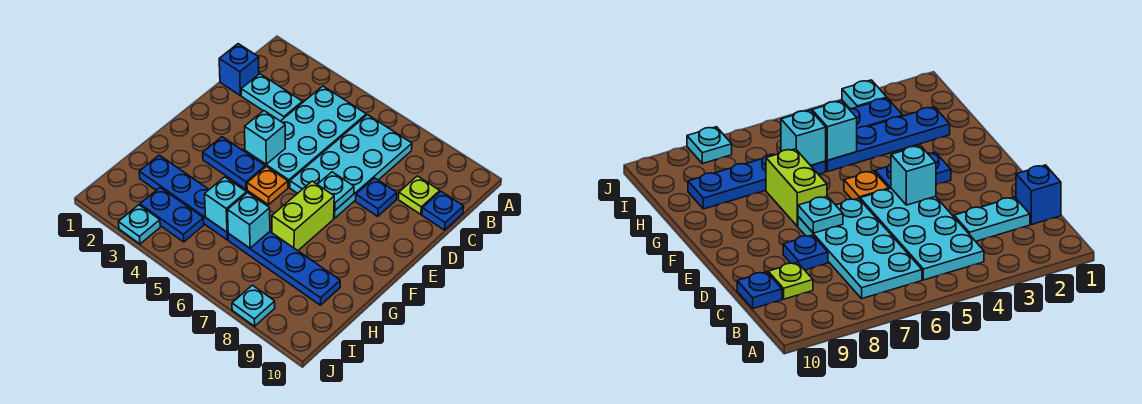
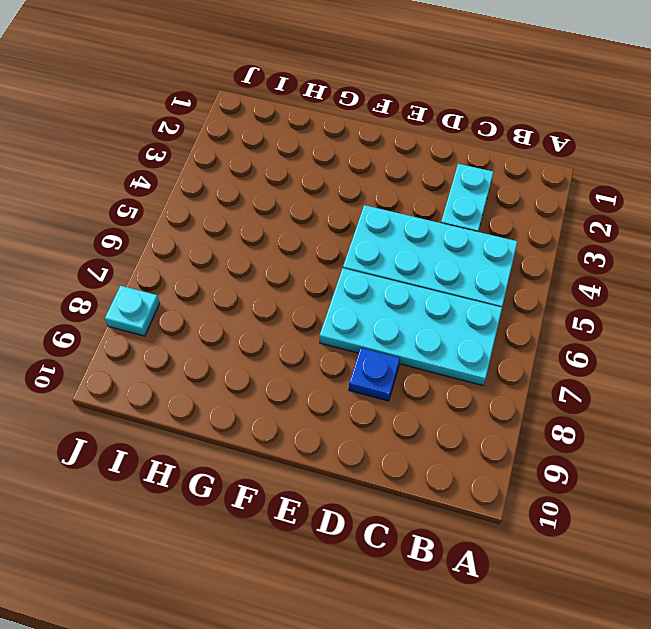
none -> blue brick C1 level 1
none -> lime plate C9 level 1
none -> blue plate C10 level 1

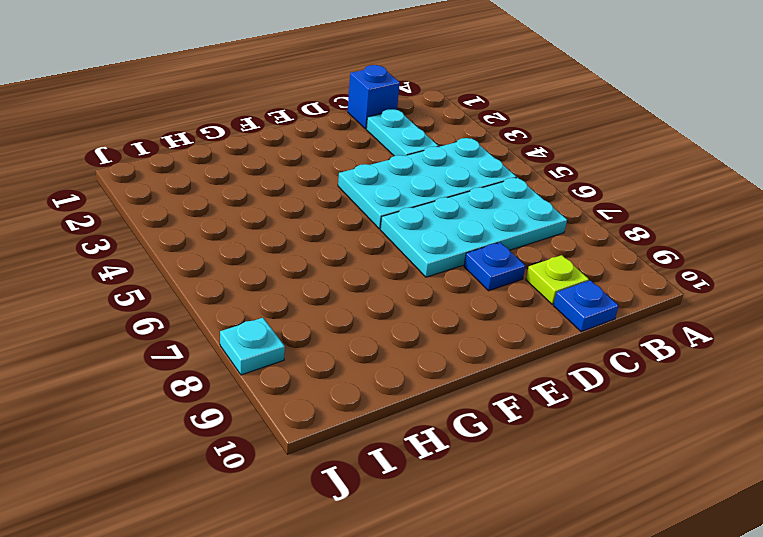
none -> blue plate F3:F4 level 1
none -> orange plate F5 level 1
none -> lime brick F7:G7 level 1

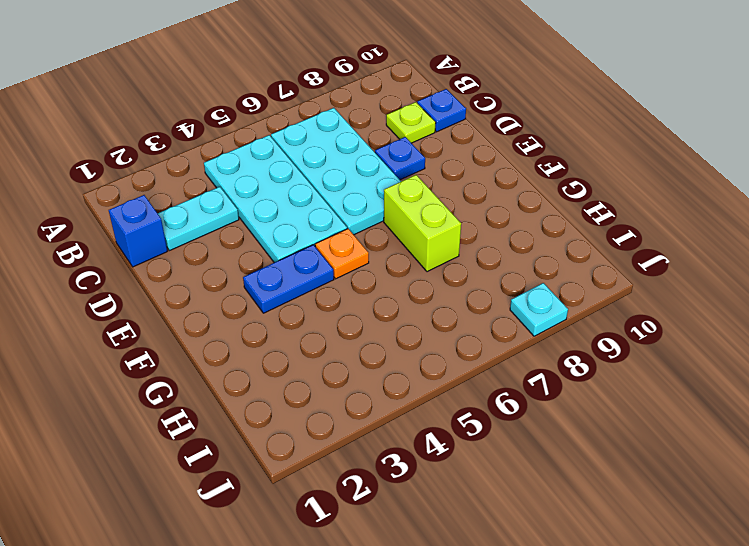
none -> blue plate H2:H5 level 1
none -> blue plate H6:H9 level 1
none -> blue plate I3:I4 level 1

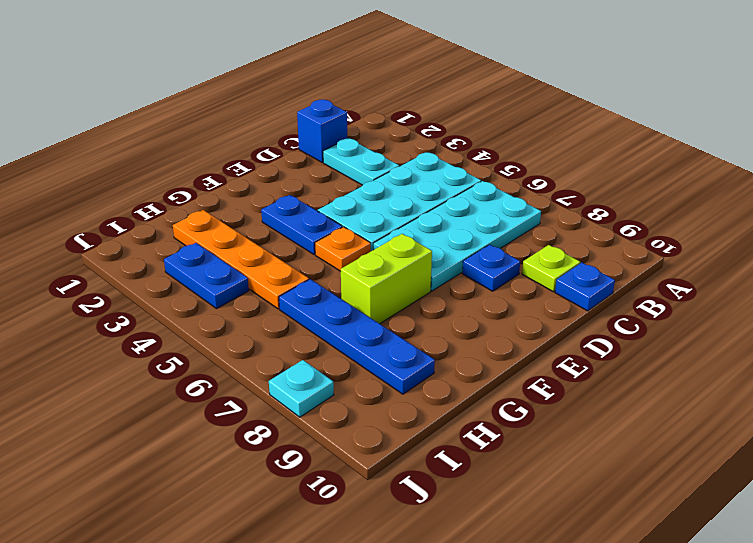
orange plate H2:H5 level 1 -> blue plate H2:H5 level 1
none -> cyan plate J3 level 1
none -> cyan brick E4 level 2
none -> cyan plate E7 level 2

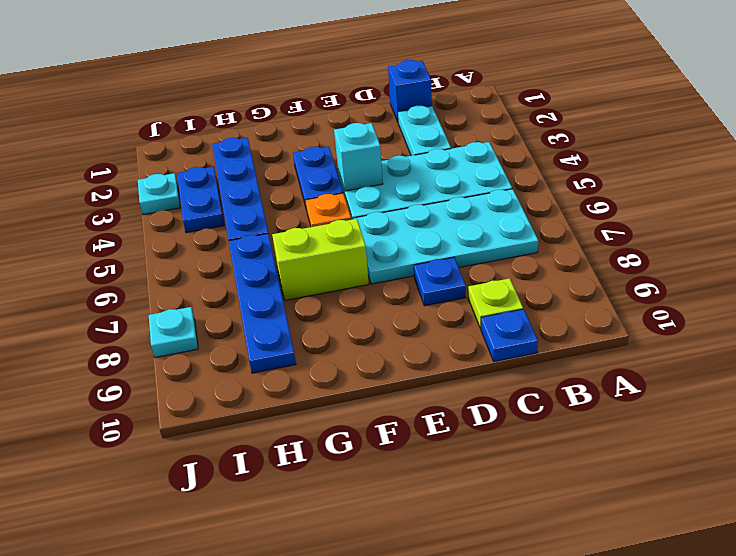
none -> cyan plate E7 level 2
none -> cyan brick H5 level 2
none -> cyan brick H6 level 2

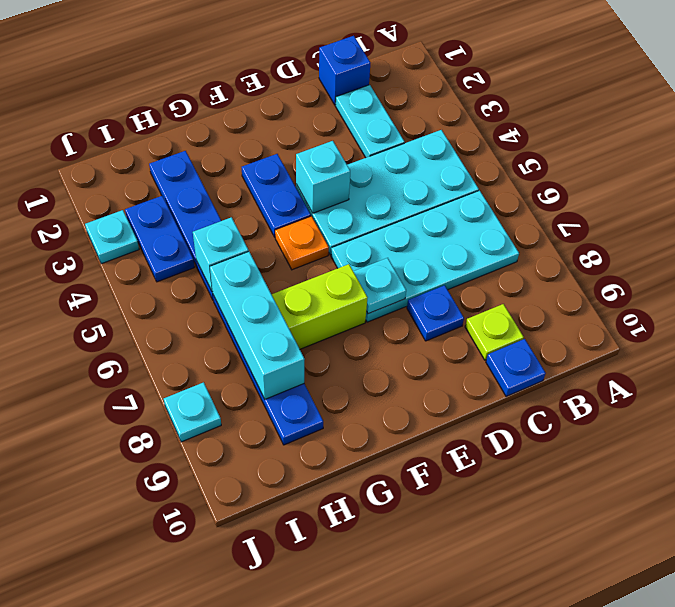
cyan brick H6:H8 level 2 -> cyan brick H6 level 2

